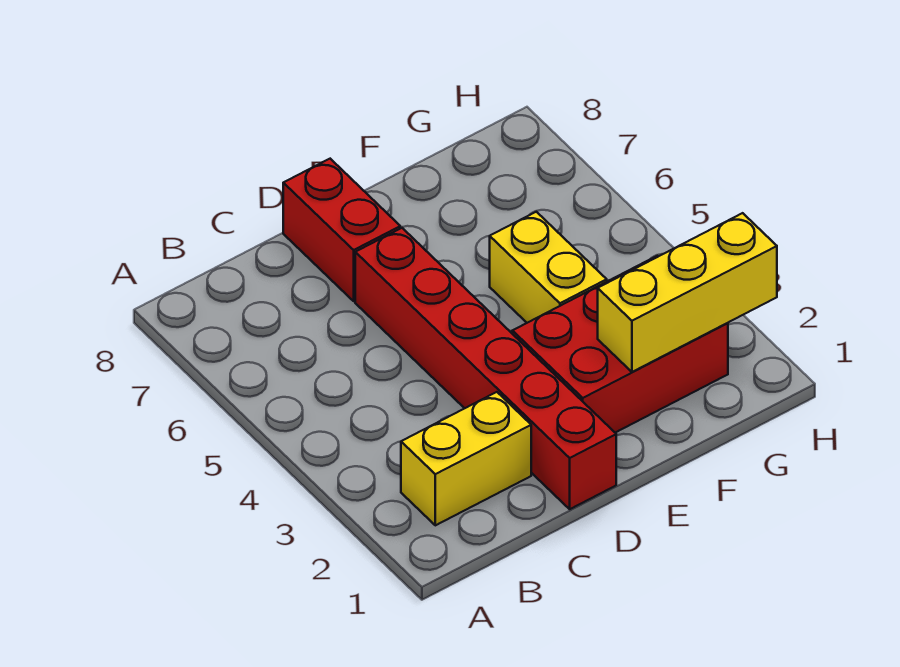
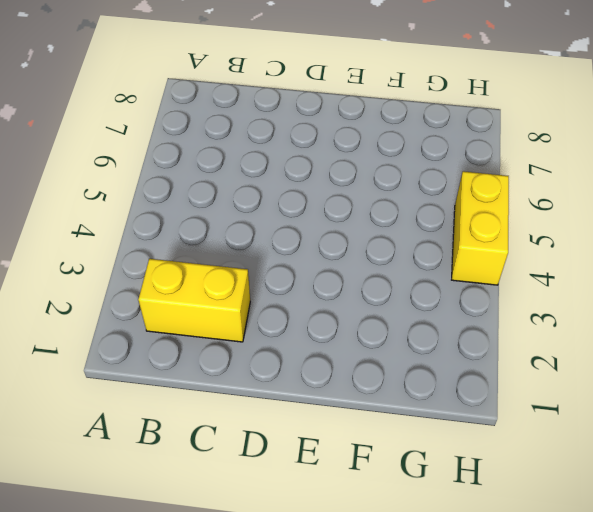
yellow brick H4:H5 level 1 -> yellow brick F4:F5 level 1
none -> red brick D1:D6 level 1
none -> red brick D7:D8 level 1

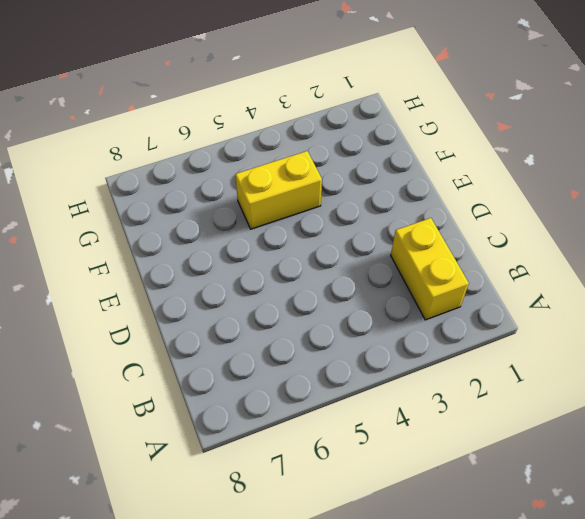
none -> red brick D1:D6 level 1
none -> red brick D7:D8 level 1

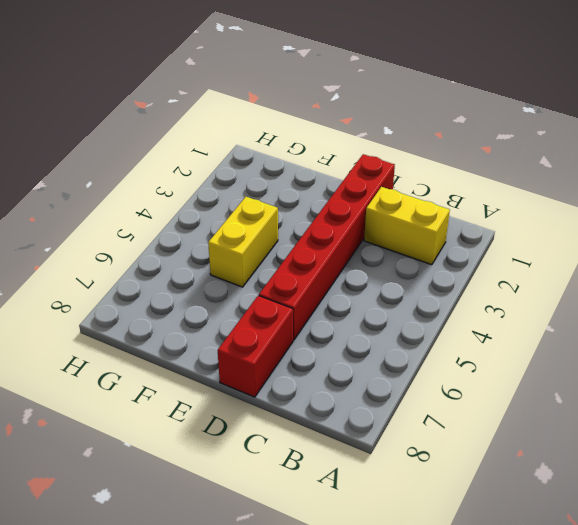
none -> red brick E2:G3 level 1
none -> yellow brick F2:H2 level 2

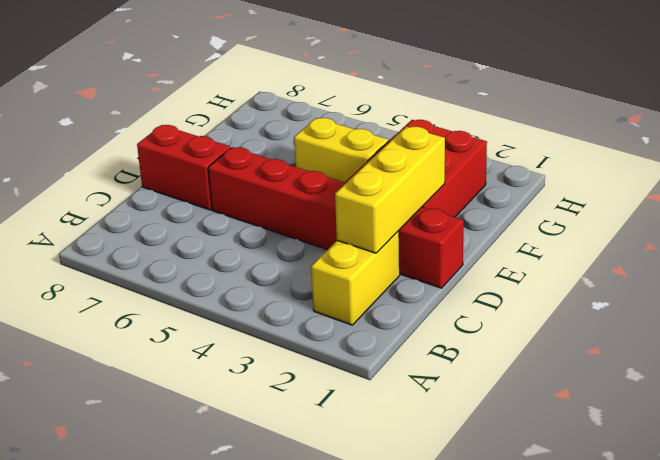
yellow brick C2:E2 level 2 -> yellow brick F2:H2 level 2

